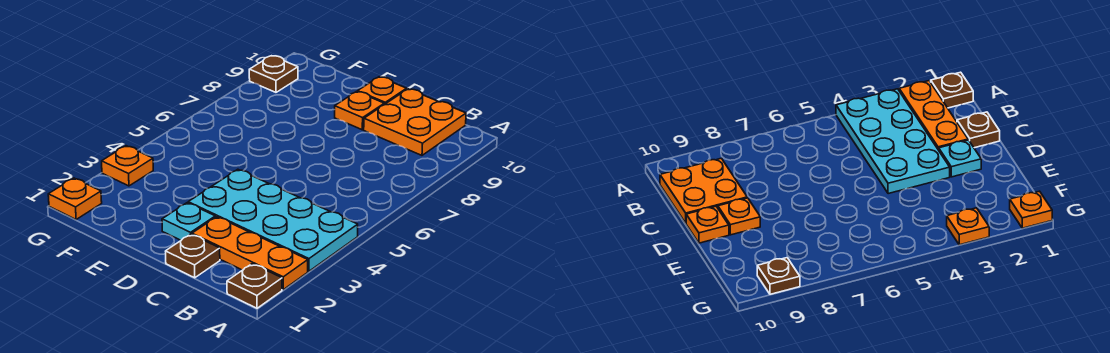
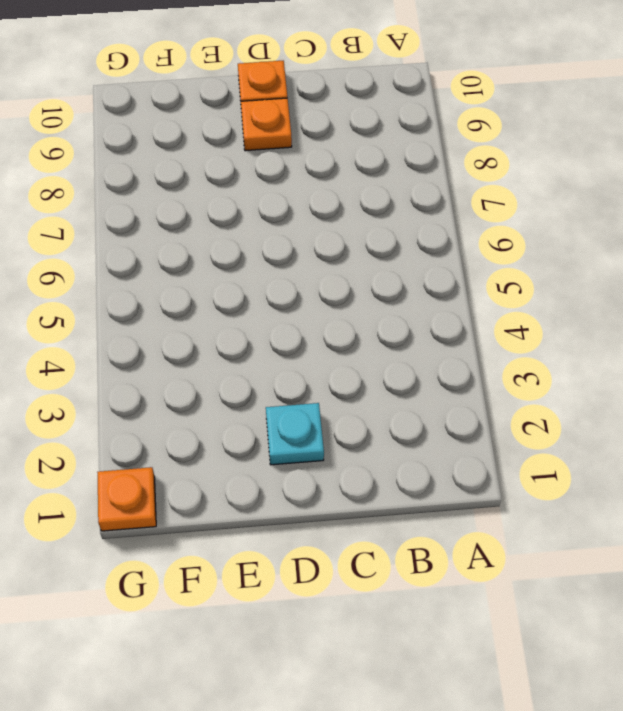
none -> brown plate A1 level 1
none -> orange plate A2:C2 level 1

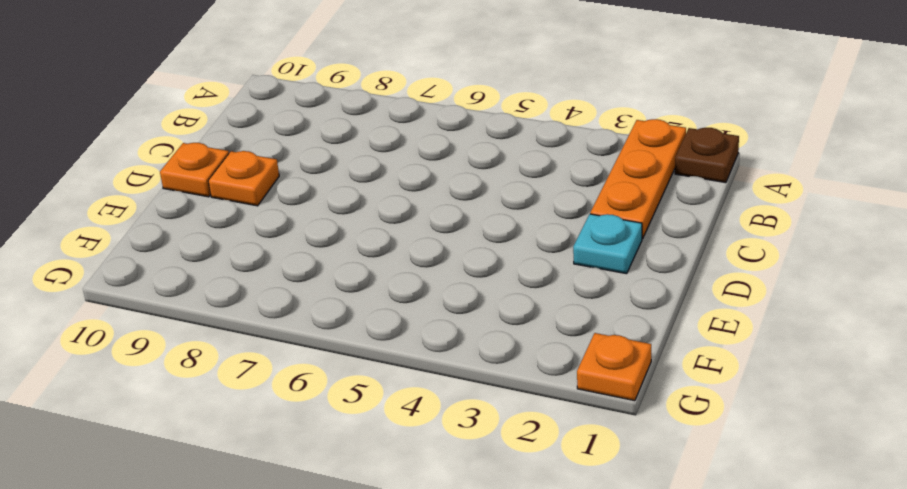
none -> cyan plate A3:D4 level 1
none -> orange plate B9:C10 level 1

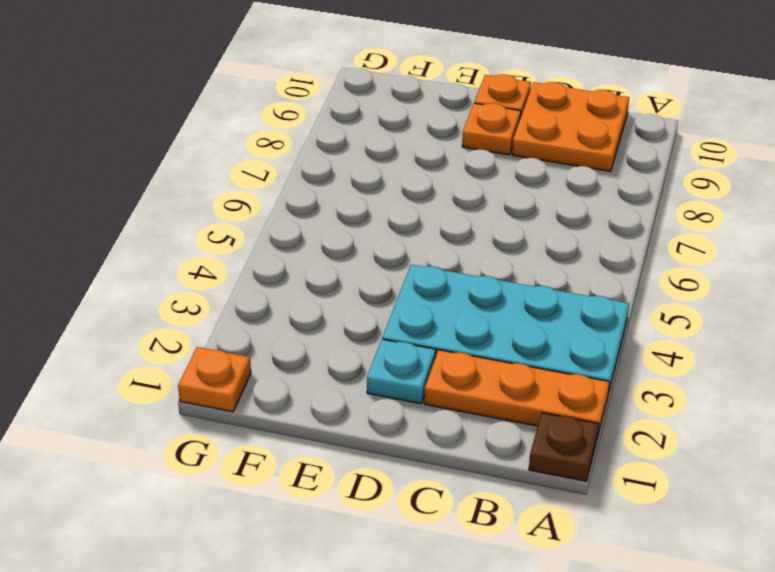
none -> brown plate C1 level 1
none -> orange plate G3 level 1

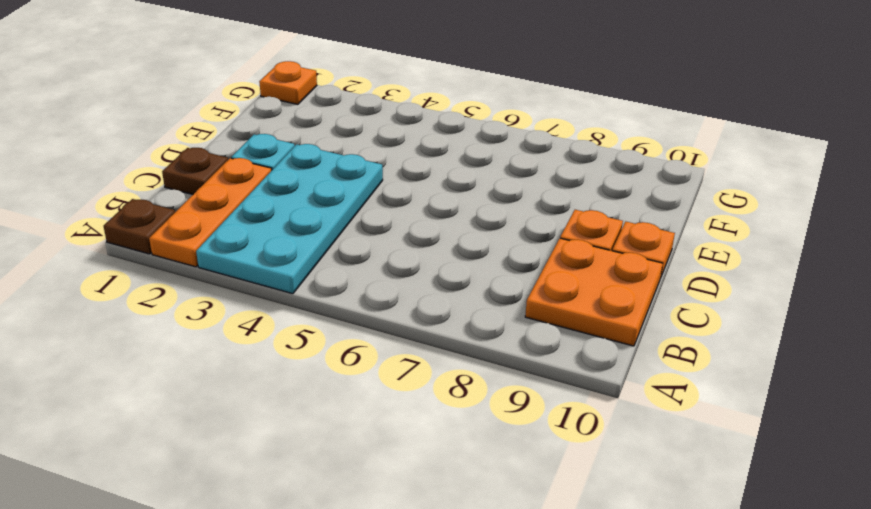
none -> orange plate G3 level 1
none -> brown plate G9 level 1

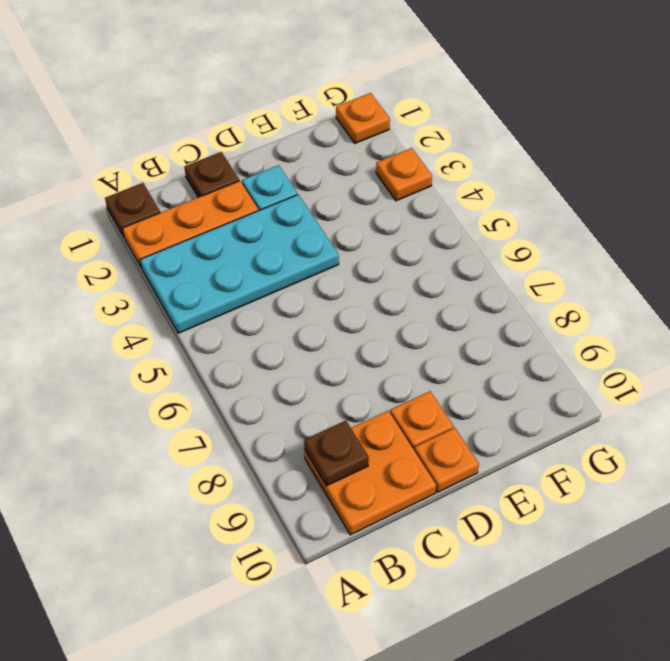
brown plate B9 level 2 -> brown plate G9 level 1

